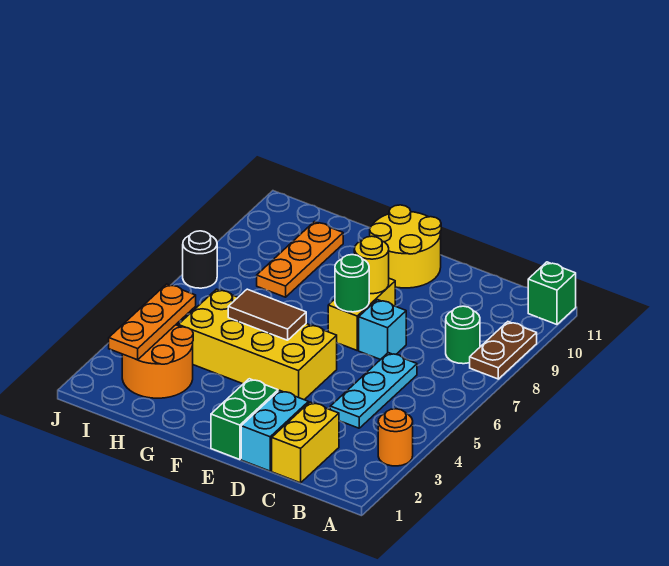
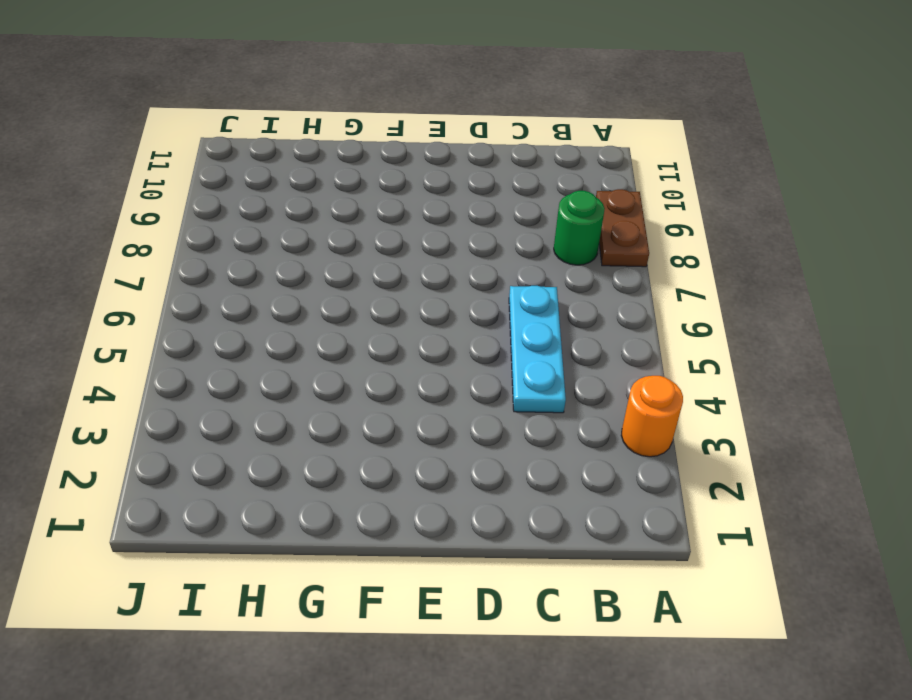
none -> green brick A11 level 1
none -> yellow brick C1:C2 level 1
none -> cyan brick D1:D2 level 1

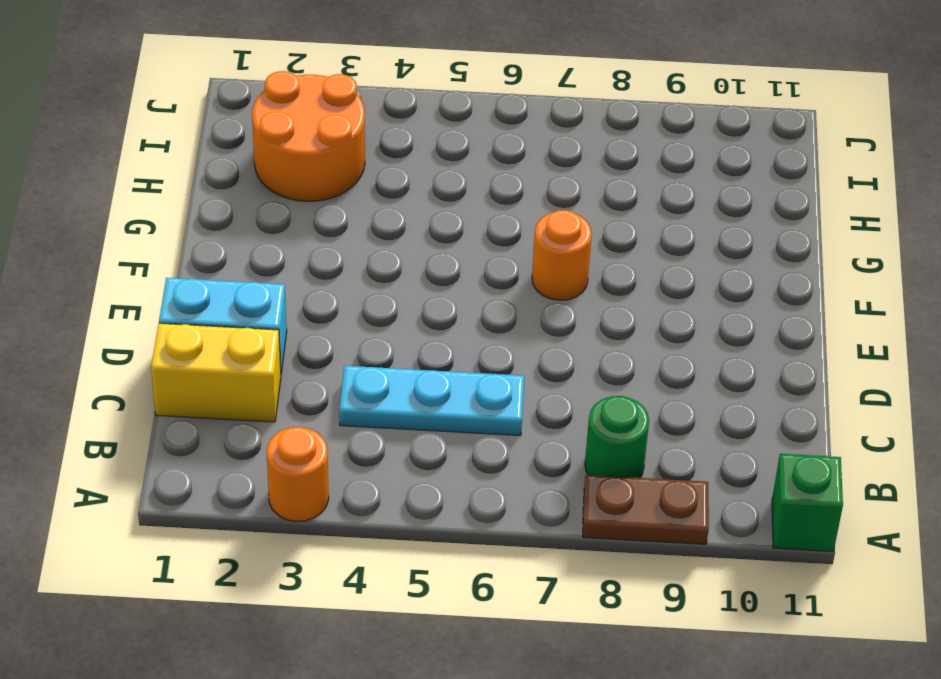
orange round brick F7 level 1 -> none
none -> cyan brick D7 level 1
none -> green brick E1:E2 level 1
none -> yellow brick E4:H5 level 1

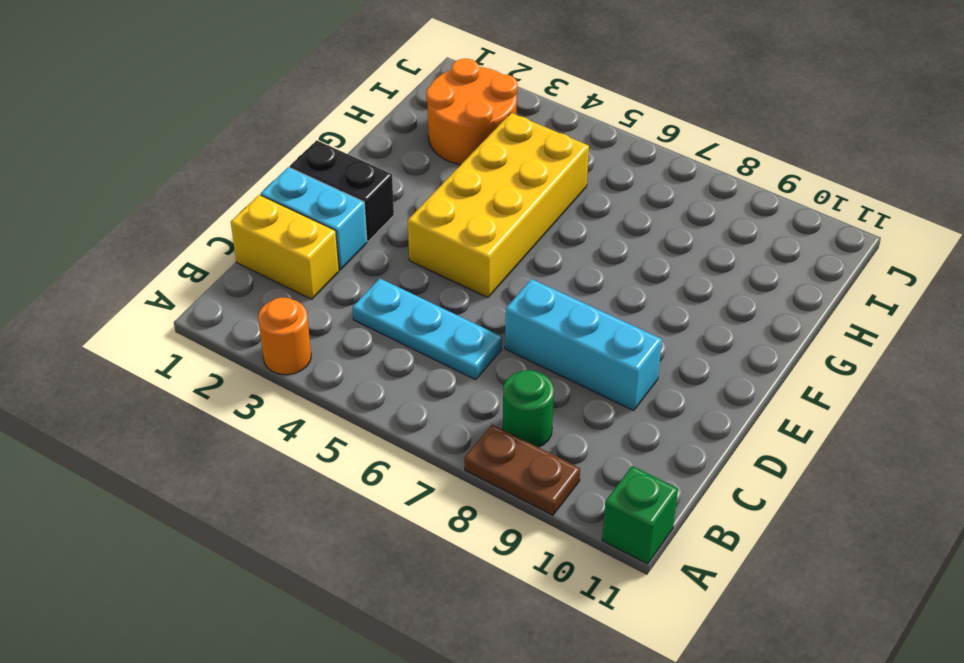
cyan brick D7:D9 level 1 -> cyan brick D7 level 1
black brick E1:E2 level 1 -> green brick E1:E2 level 1
none -> yellow brick E7:E8 level 1
none -> yellow round brick E10:F11 level 1
none -> orange plate H8:H10 level 1

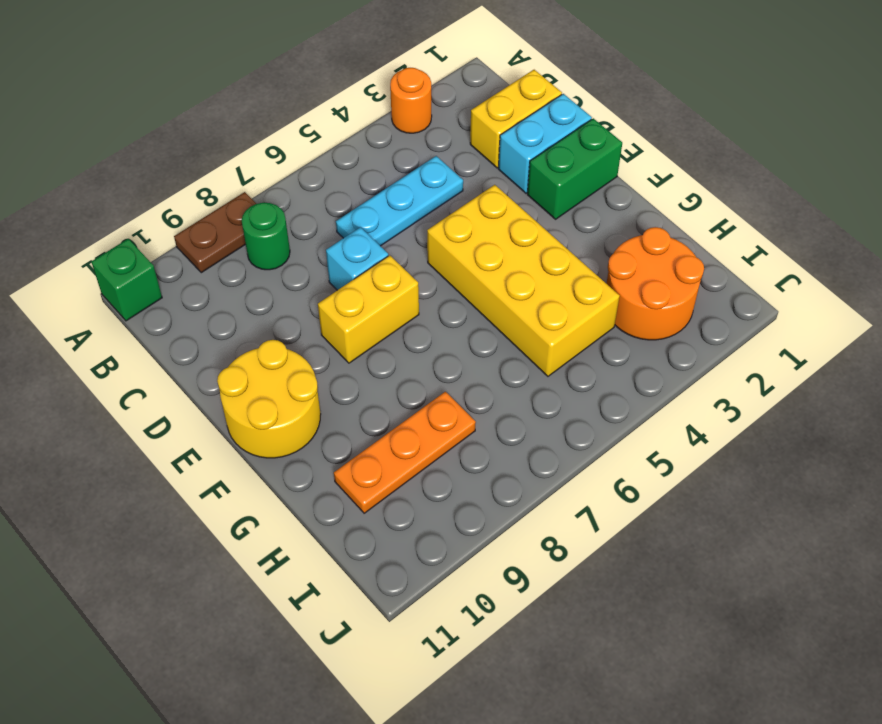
none -> black round brick J7 level 1
none -> green round brick E7 level 2
none -> yellow round brick E8 level 2

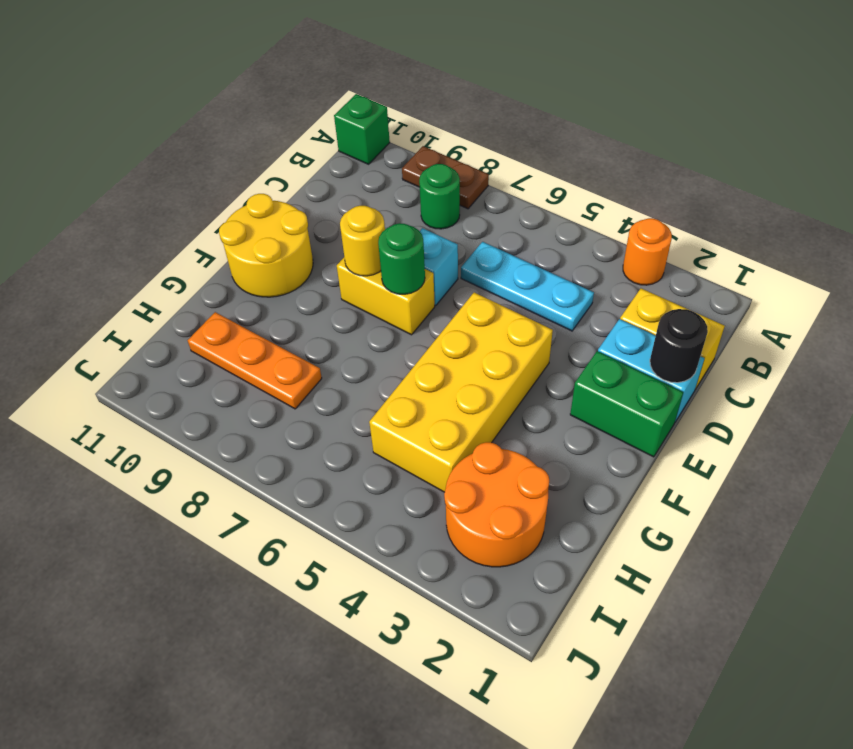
black round brick D1 level 2 -> black round brick J7 level 1
none -> brown tile F5:G5 level 2
none -> orange plate I2:I4 level 2

